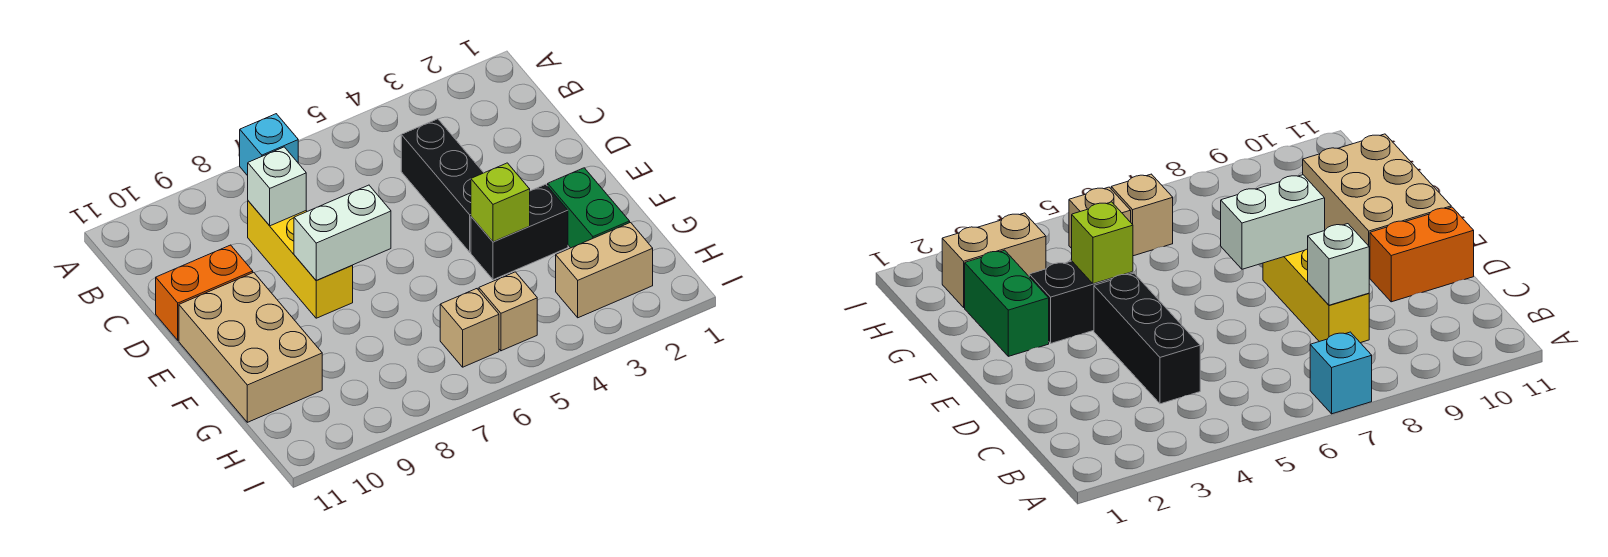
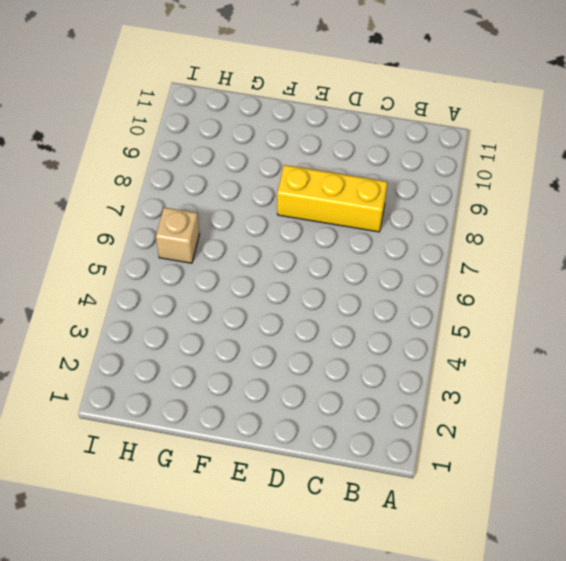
none -> cyan brick A7 level 1
none -> black brick C4:E4 level 1
none -> orange brick D10:D11 level 1

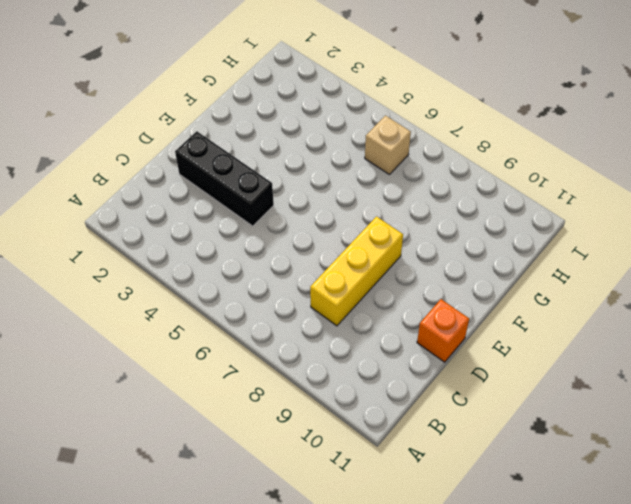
black brick D2:D4 level 1 -> black brick C4:E4 level 1
orange brick D11 level 1 -> orange brick D10:D11 level 1
none -> cyan brick A7 level 1
none -> tan brick E10:G11 level 1
none -> green brick F2:G2 level 1

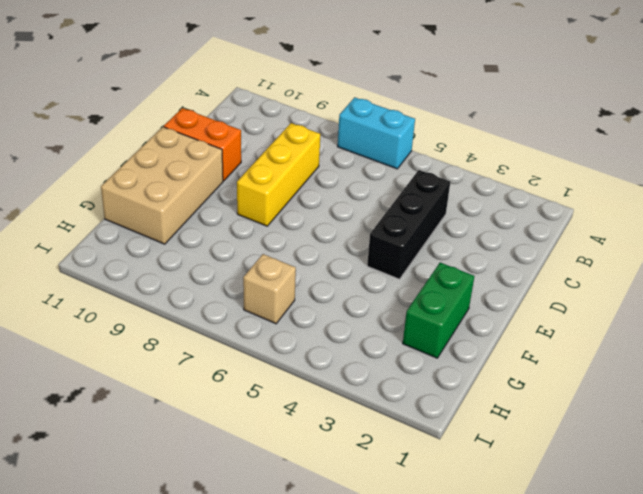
cyan brick A6:A7 level 1 -> cyan brick A7 level 1
none -> black brick F3:F4 level 1
none -> tan brick H2:H3 level 1
none -> tan brick H5 level 1

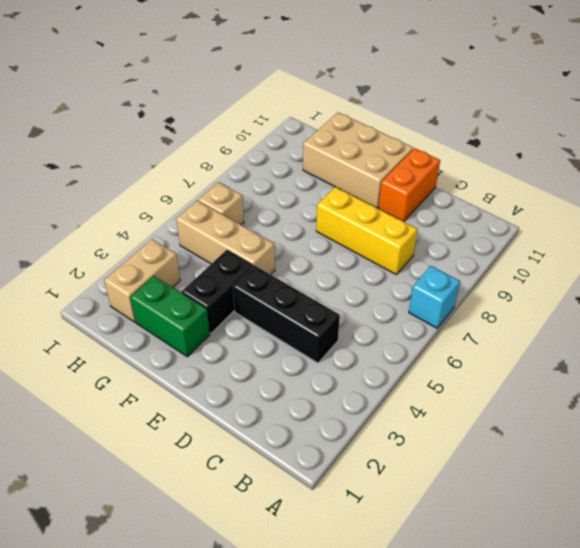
tan brick F5:H5 level 1 -> tan brick H5 level 1
none -> white brick C8 level 2
none -> white brick E7:E8 level 2
none -> lime brick F4 level 2

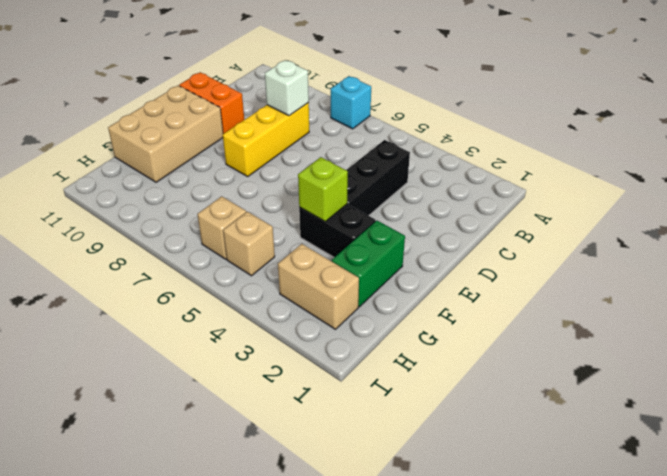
none -> white brick E7:E8 level 2

